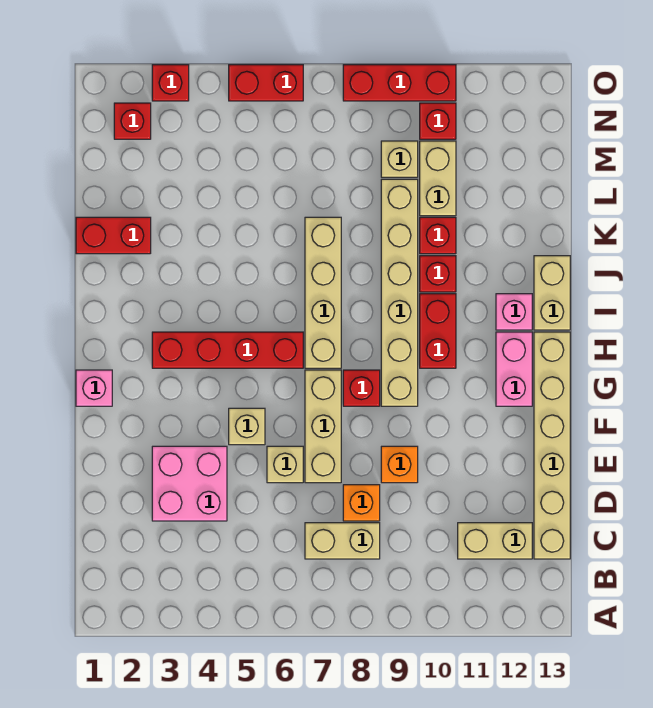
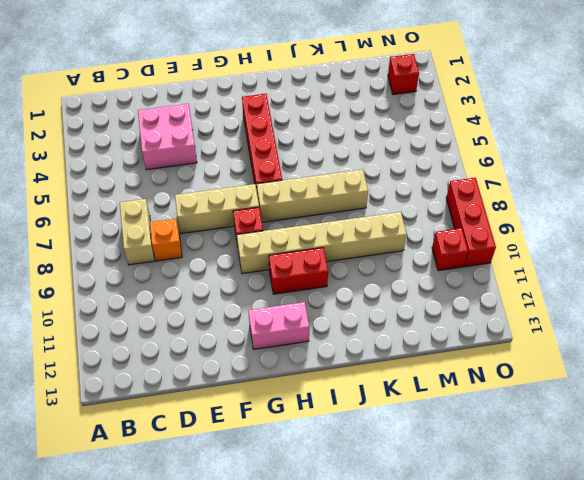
none -> tan brick C11:C12 level 1
none -> tan brick C13:H13 level 1
none -> tan brick E6 level 1

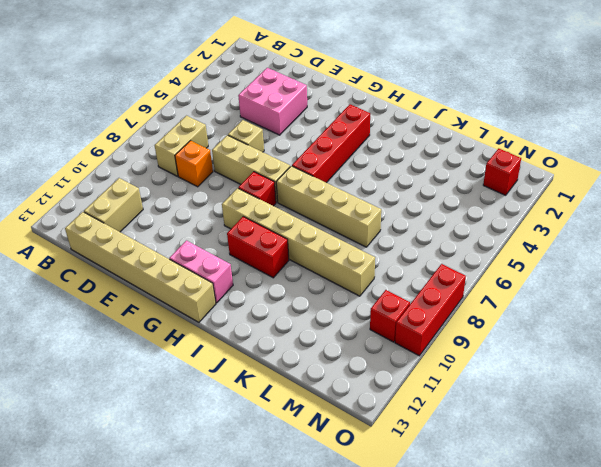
none -> orange brick E9 level 1
none -> tan brick F5 level 1
none -> pink brick G1 level 1

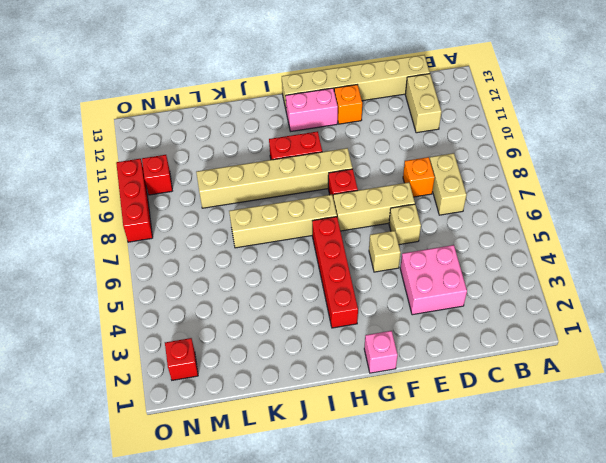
orange brick F12 level 1 -> orange brick E9 level 1
none -> pink brick I12 level 1
none -> tan brick I13:J13 level 1
none -> red brick J10 level 1

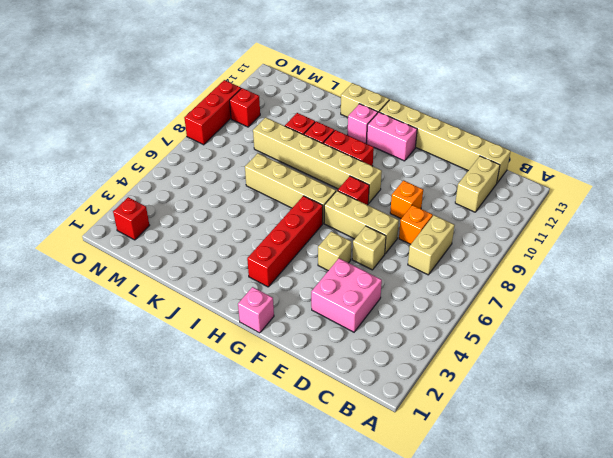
none -> red brick K1:K2 level 1
none -> tan brick L10:M10 level 1
none -> tan brick M9 level 1

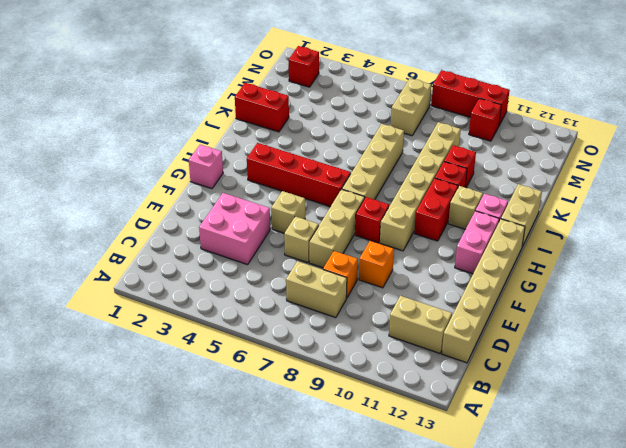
tan brick I11 level 1 -> tan brick M9 level 1
tan brick M7:N7 level 1 -> tan brick L10:M10 level 1
none -> red brick O3 level 1
none -> red brick O5:O6 level 1

